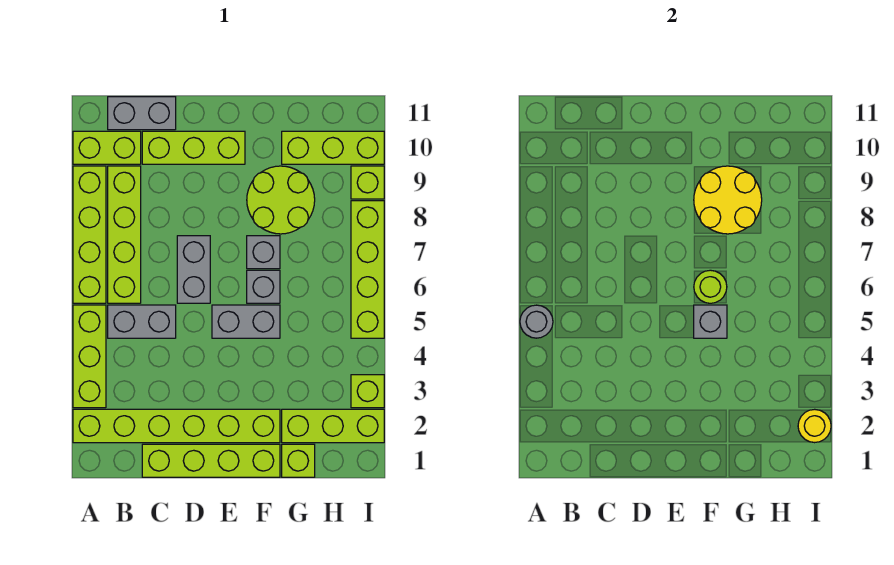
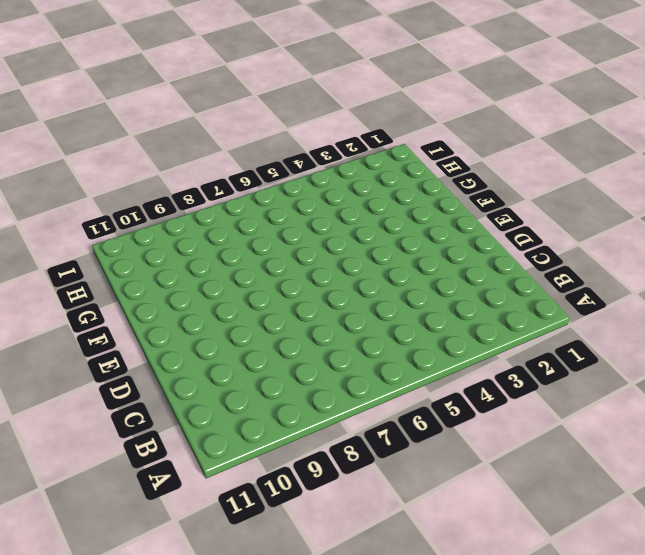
none -> lime brick A2:F2 level 1
none -> lime brick A3:A5 level 1
none -> lime brick A6:A9 level 1

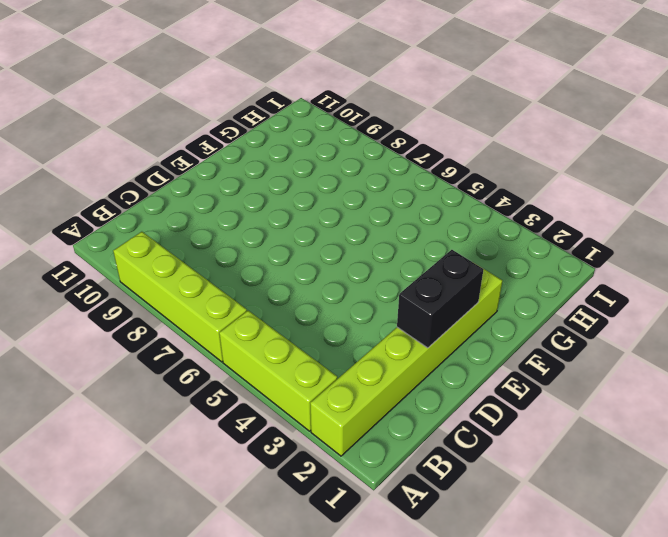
black brick D2:E2 level 2 -> none
none -> lime brick A10:B10 level 1
none -> grey brick B5:C5 level 1
none -> lime brick B6:B9 level 1

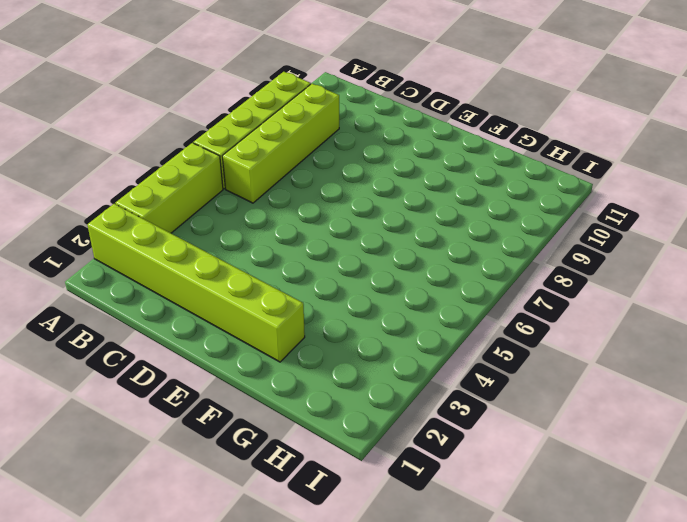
none -> lime brick A10:B10 level 1
none -> grey brick B5:C5 level 1
none -> grey brick B11:C11 level 1

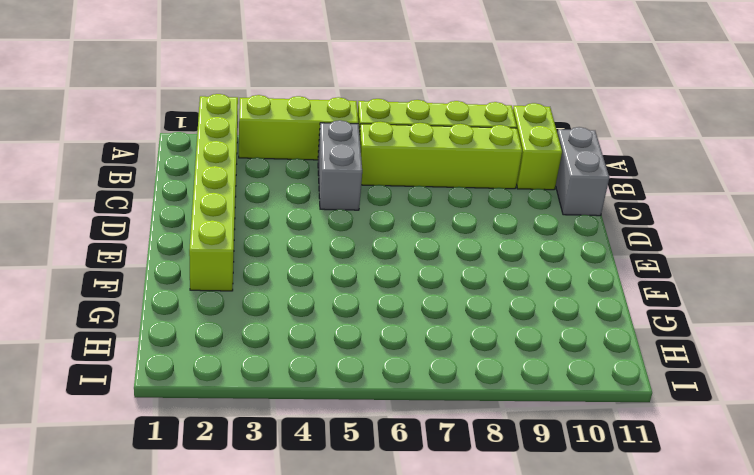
none -> lime brick C1:F1 level 1
none -> lime brick C10:E10 level 1
none -> grey brick D6:D7 level 1

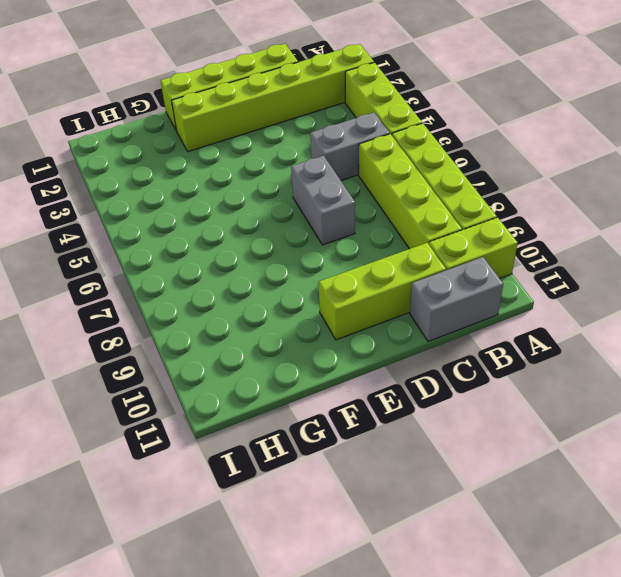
none -> grey brick E5:F5 level 1
none -> grey brick F6 level 1
none -> grey brick F7 level 1

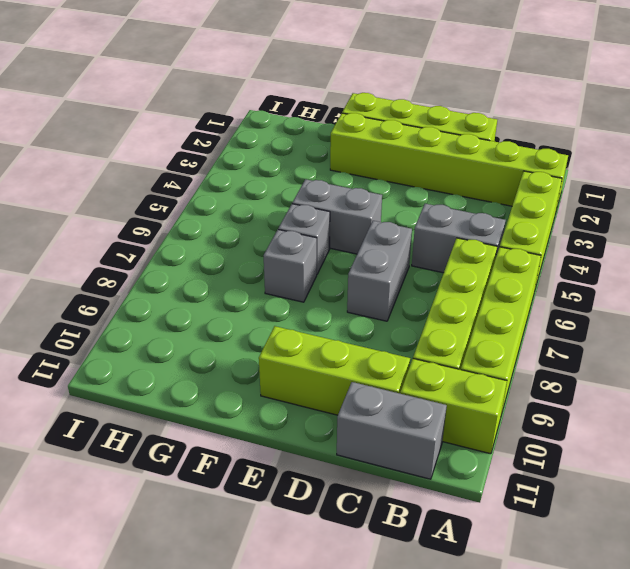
none -> lime round brick F8:G9 level 1
none -> lime brick G1 level 1
none -> lime brick G2:I2 level 1

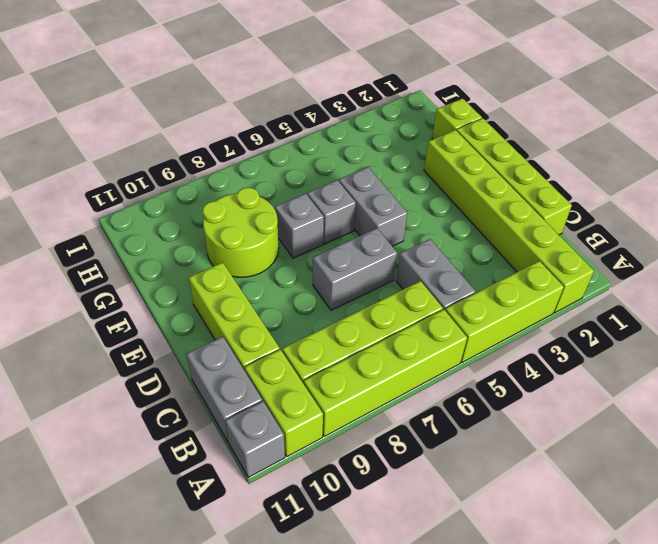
grey brick A11 level 1 -> grey brick F5 level 2
none -> lime brick G2:I2 level 1
none -> lime brick G10:I10 level 1
none -> lime brick I3 level 1

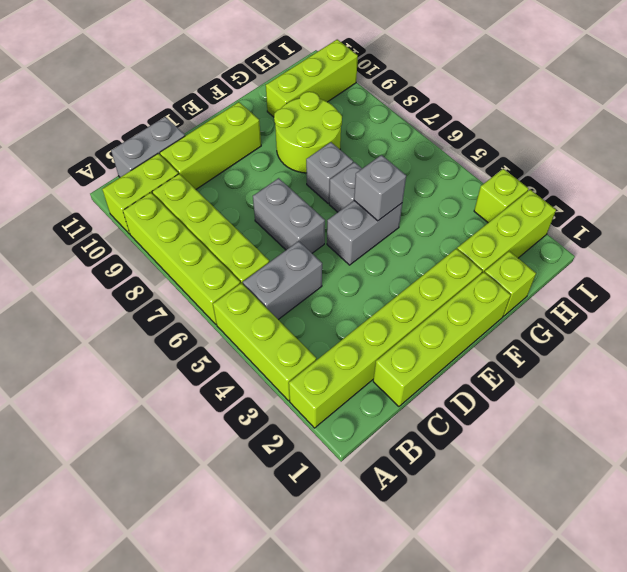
none -> lime brick I5:I8 level 1
none -> lime brick I9 level 1
none -> grey round brick A5 level 2

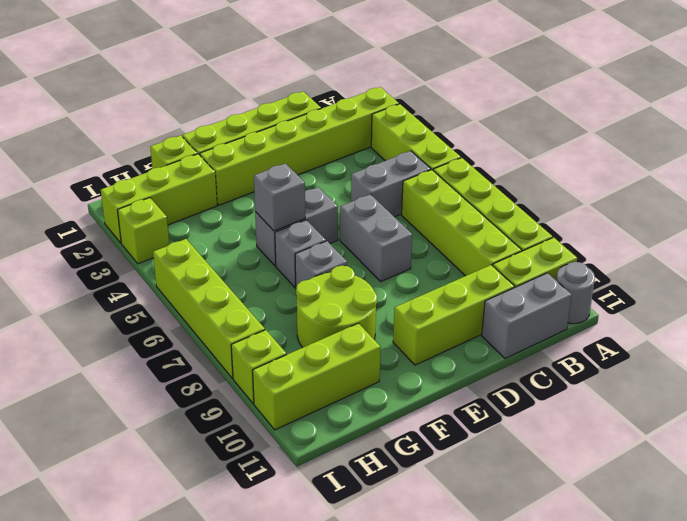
grey round brick A11 level 1 -> grey round brick A5 level 2
none -> lime round brick F6 level 2
none -> yellow round brick F8:G9 level 2
none -> yellow round brick I2 level 2

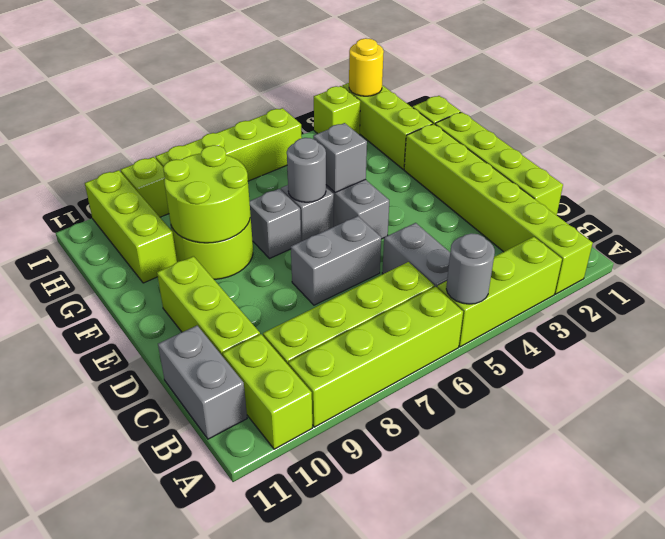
grey round brick F6 level 2 -> lime round brick F6 level 2
lime round brick F8:G9 level 2 -> yellow round brick F8:G9 level 2

